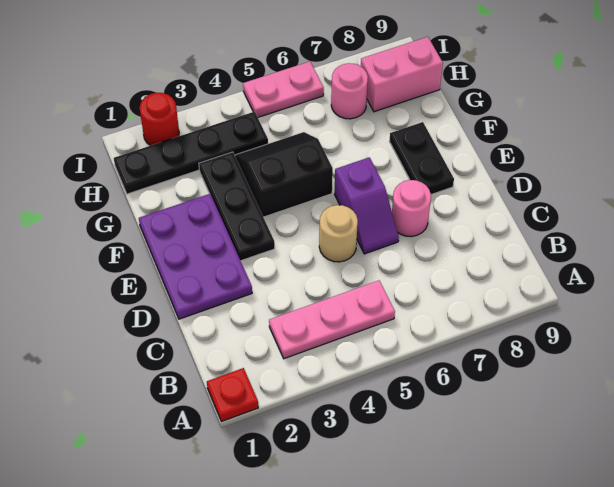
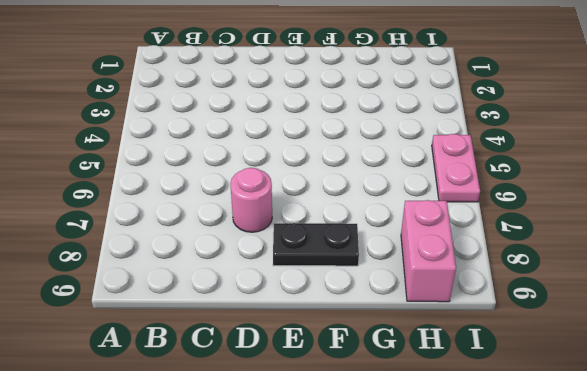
none -> red plate A1 level 1
none -> pink plate B3:B5 level 1
none -> purple plate D1:F2 level 1

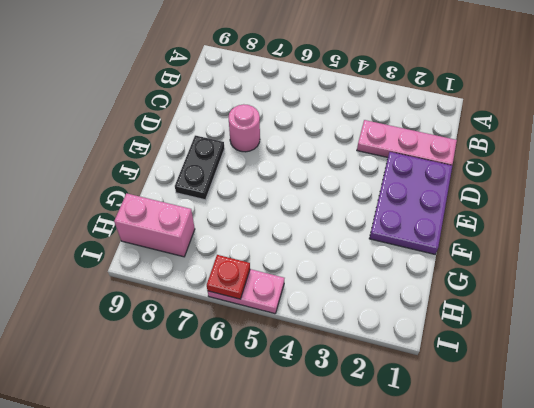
pink plate C1:C3 level 1 -> pink plate B3:B5 level 1
red plate I6 level 2 -> red plate A1 level 1
none -> tan round brick D5 level 1
none -> purple slope D6:E6 level 1 top E
none -> black plate E3:G3 level 1

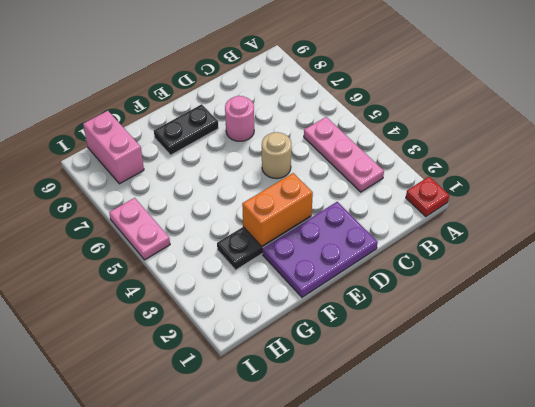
orange brick E3:F3 level 2 -> none
none -> purple slope D6:E6 level 1 top E
none -> black slope F4:G5 level 1 top F
none -> black plate H1:H4 level 1

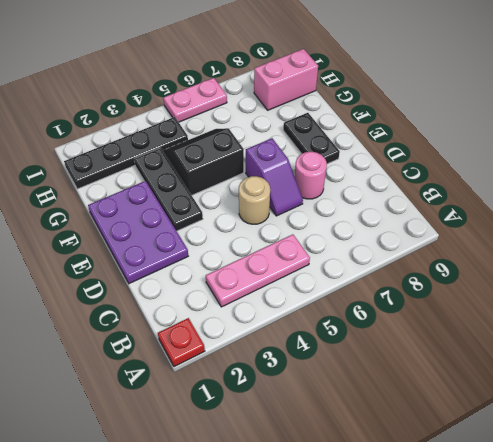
none -> pink round brick H7 level 1
none -> red round brick I2 level 1

